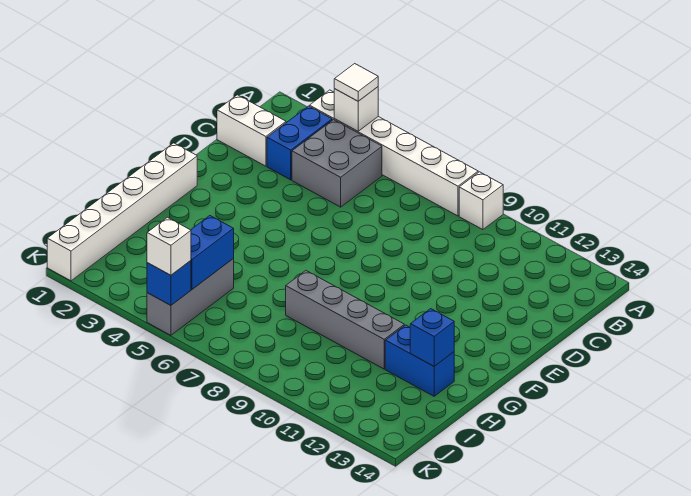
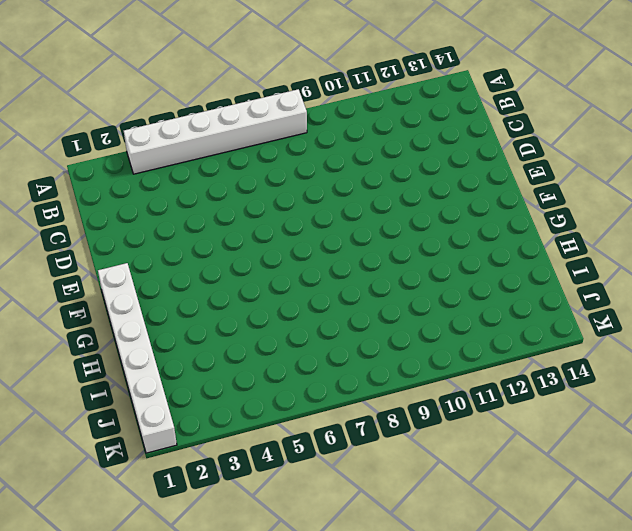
none -> white brick A9 level 1
none -> blue brick B3:C3 level 1
none -> grey brick B4:C5 level 1

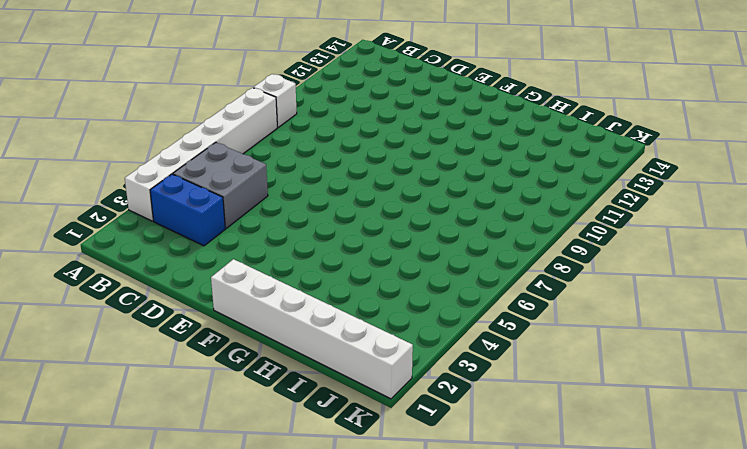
none -> white brick C1:C2 level 1
none -> grey brick H8:H11 level 1
none -> blue brick H12:H13 level 1

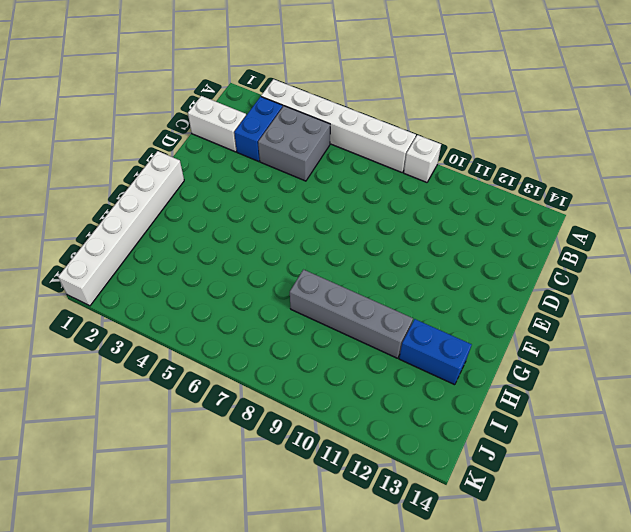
none -> grey brick I5:K5 level 1
none -> white brick A4 level 2
none -> blue brick H13 level 2

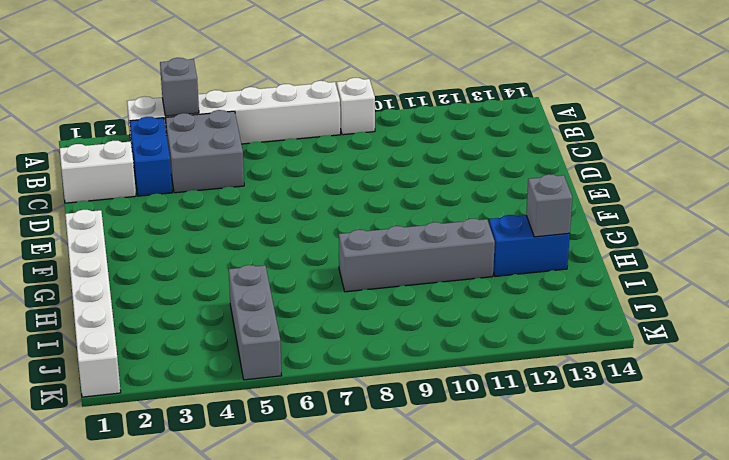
grey brick A4 level 2 -> white brick A4 level 2
grey brick H13 level 2 -> blue brick H13 level 2
none -> blue brick I5:J5 level 2
none -> blue brick K5 level 2
none -> white tile A4 level 3

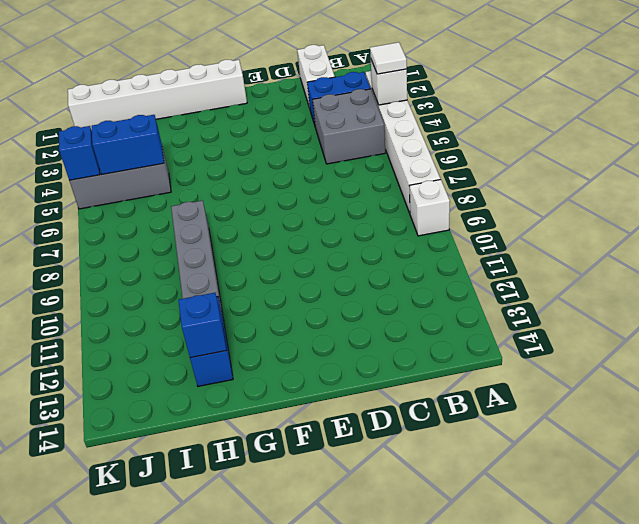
none -> white brick K5 level 3

